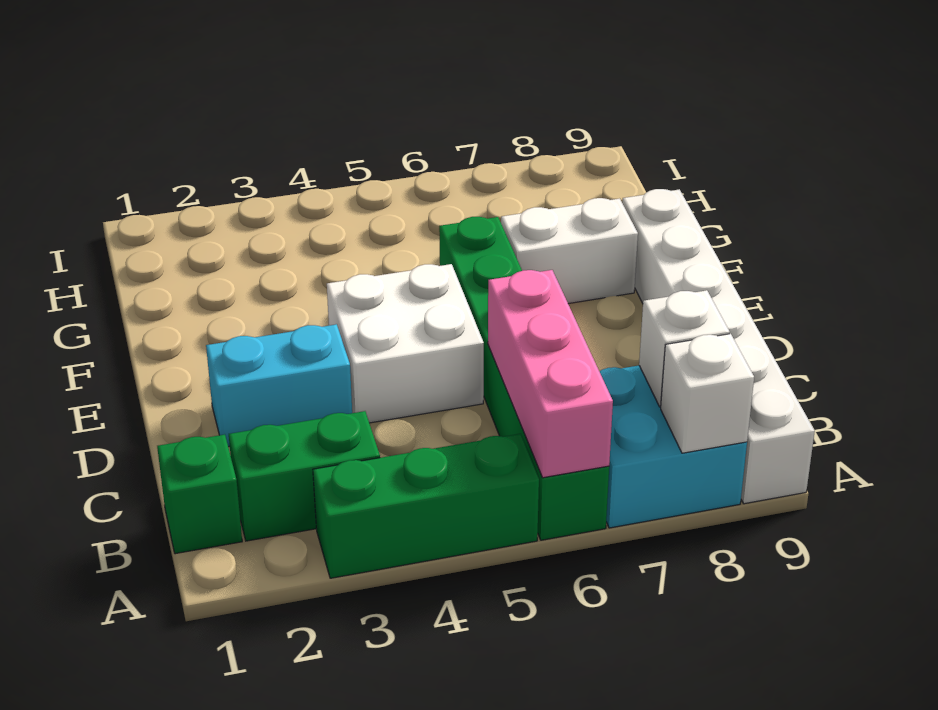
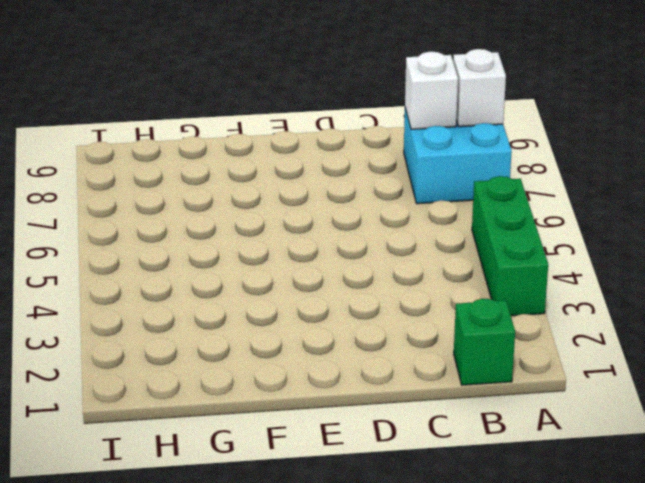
none -> green brick A6:F6 level 1
none -> white brick A9:F9 level 1
none -> green brick B2:B3 level 1

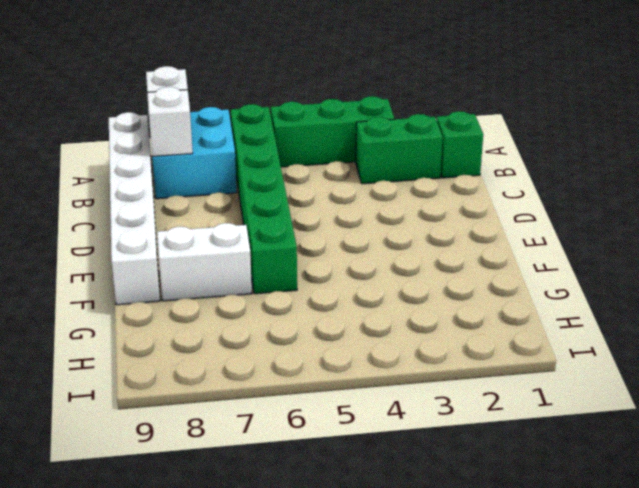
none -> cyan brick D2:D3 level 1
none -> white brick D4:E5 level 1
none -> pink brick A6:C6 level 2

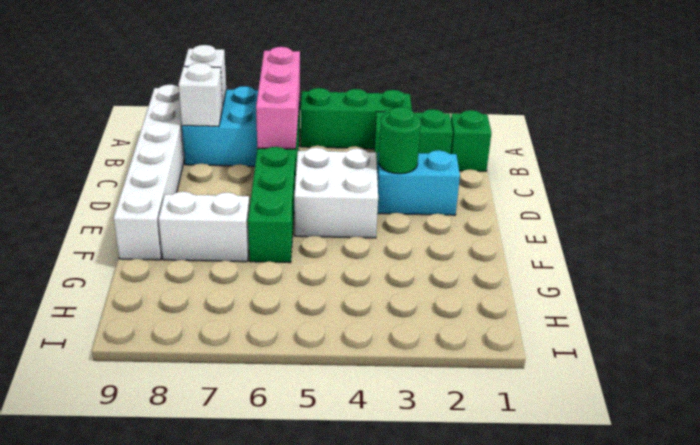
green round brick D3 level 2 -> none

